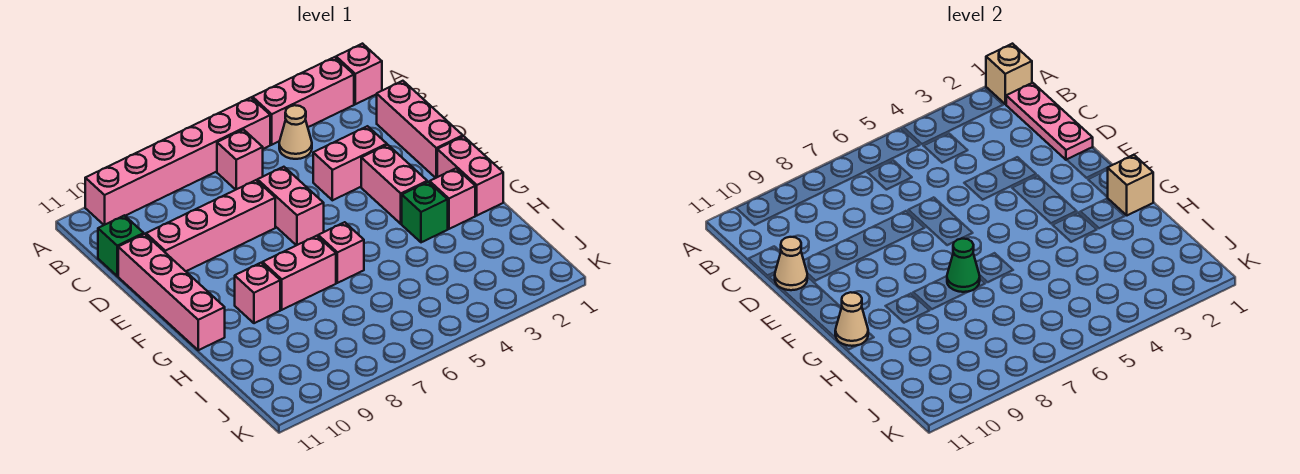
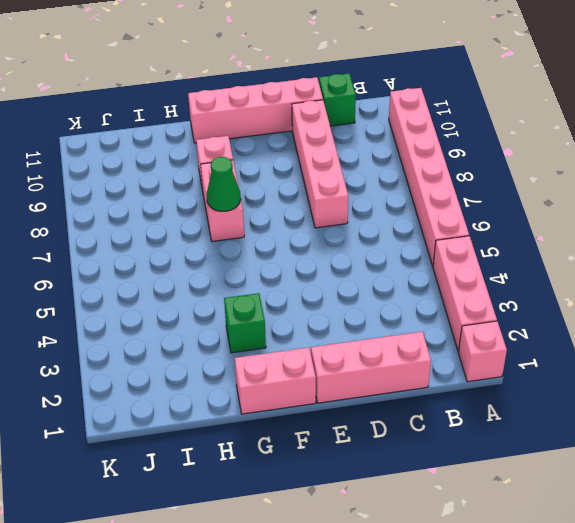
none -> tan cone B4 level 1
none -> pink brick B6 level 1
none -> pink brick D3:D4 level 1

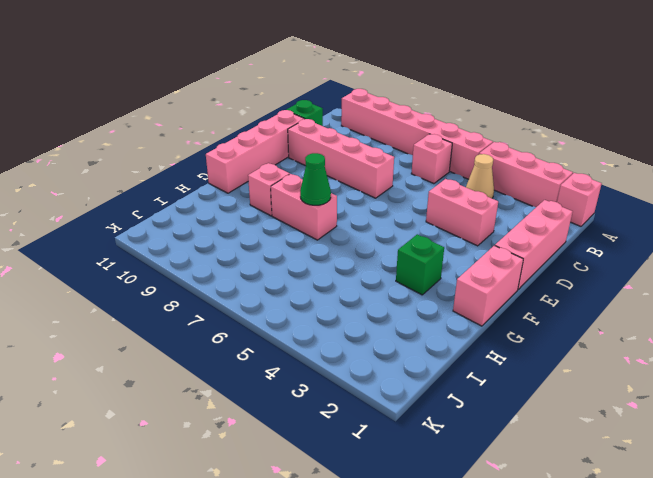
none -> pink brick D6:E6 level 1
none -> pink brick E3:F3 level 1
none -> pink brick G2 level 1

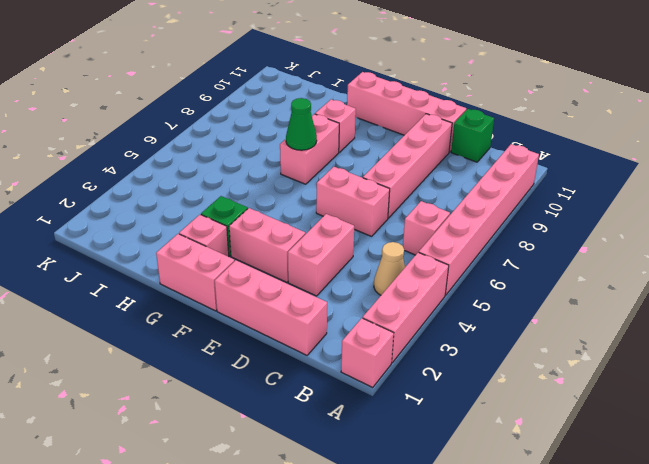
none -> pink brick G6 level 1
none -> tan brick A1 level 2
none -> pink plate B1:D1 level 2

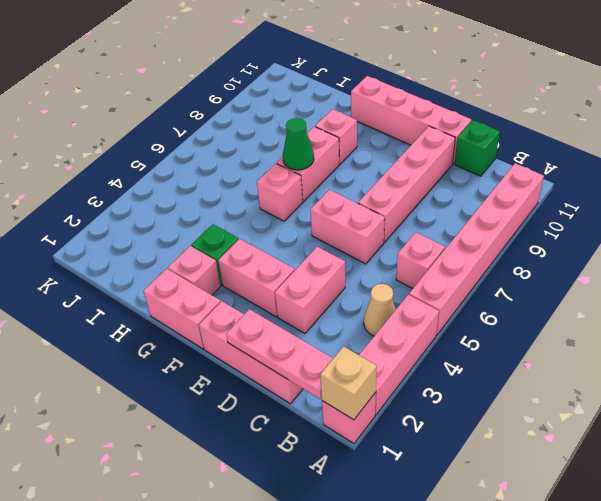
none -> tan cone D11 level 2
none -> tan brick G1 level 2
none -> tan cone G11 level 2

